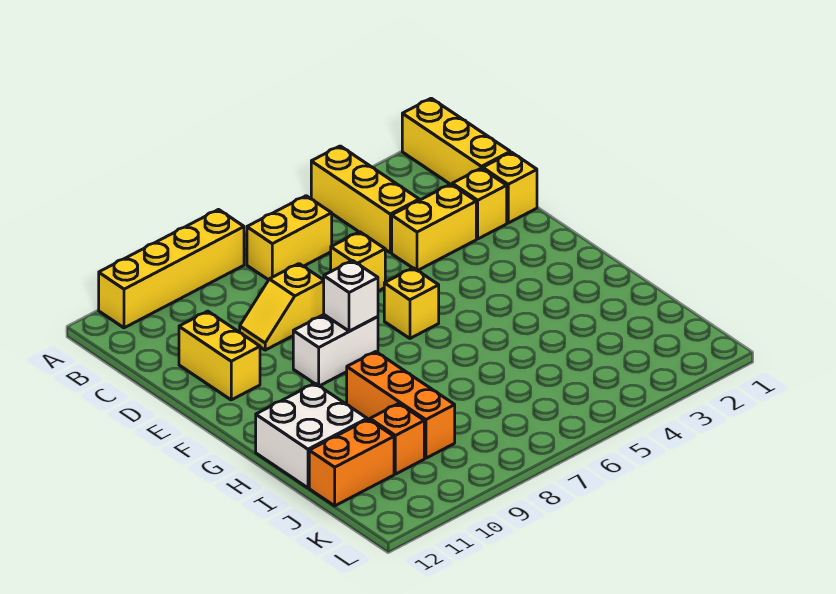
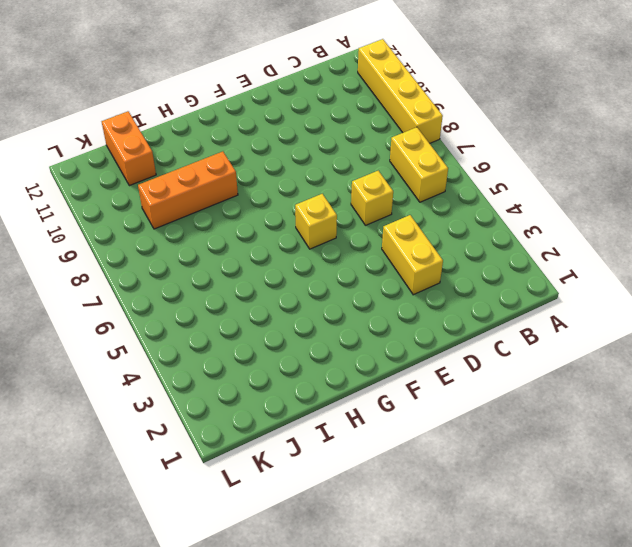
none -> yellow brick A1:C1 level 1
none -> yellow brick A4:C4 level 1
none -> yellow brick D1 level 1

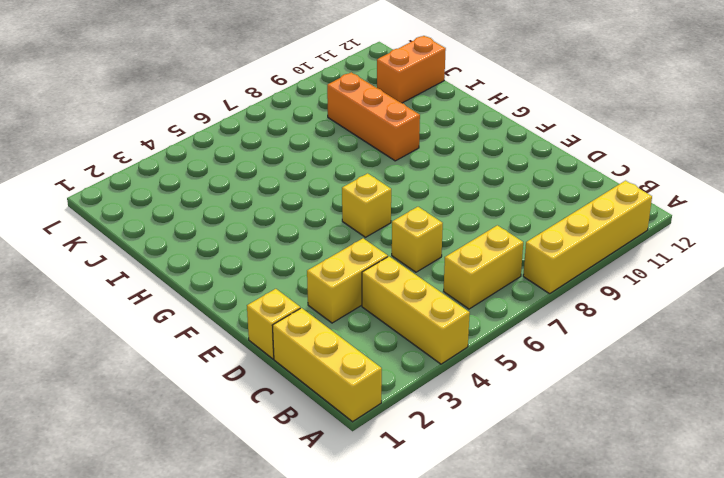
none -> yellow brick D2 level 1
none -> yellow slope D8:D9 level 1 top 8
none -> yellow brick D11:E11 level 1

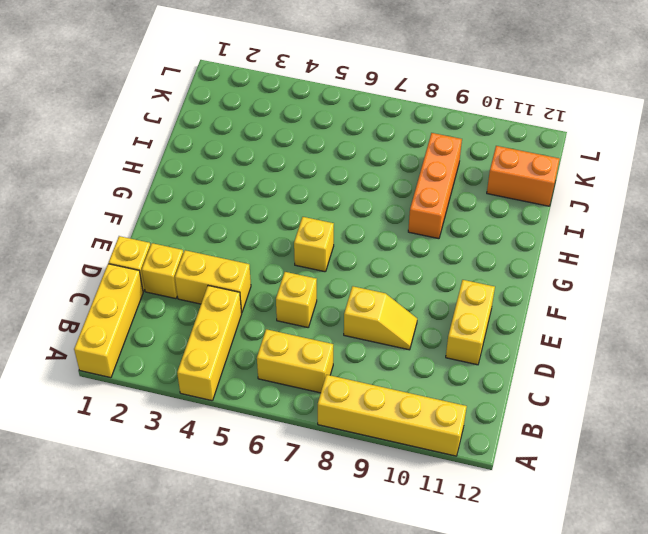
none -> white brick F8:F9 level 1
none -> white brick H11:I12 level 1
none -> orange brick J10 level 1

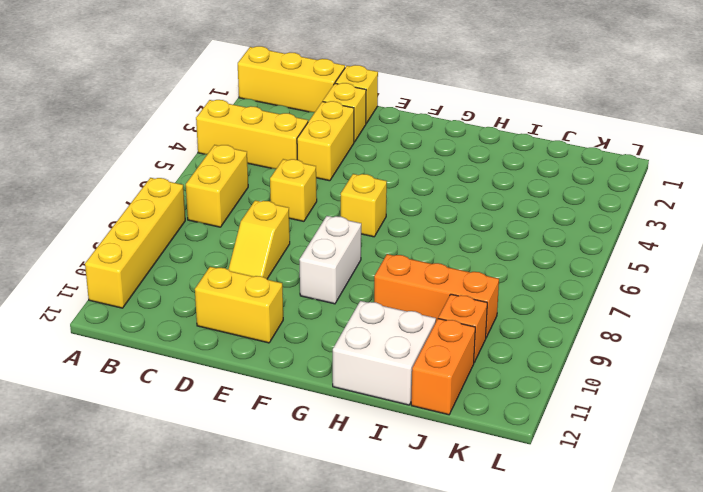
none -> white brick F8 level 2

